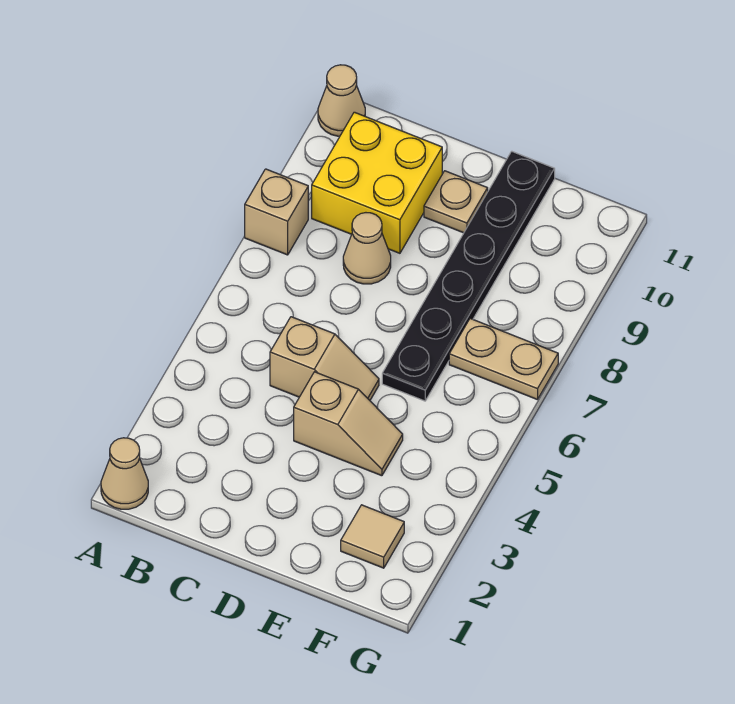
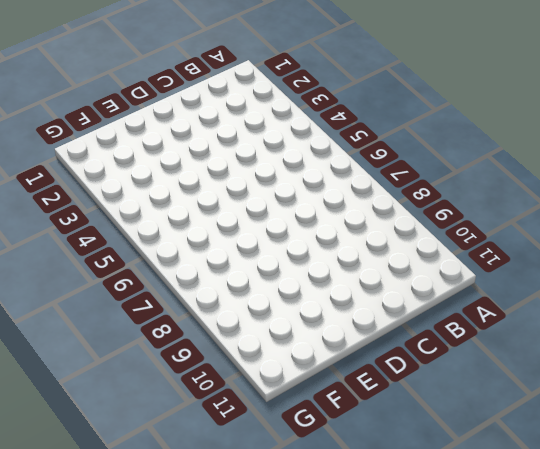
none -> tan cone A1 level 1
none -> tan brick A8 level 1

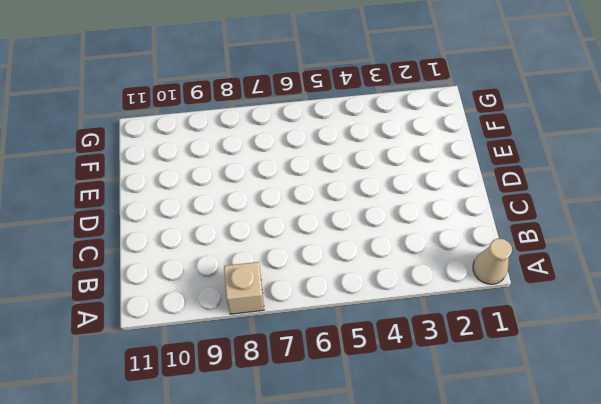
none -> tan cone A11 level 1
none -> yellow brick B9:C10 level 1

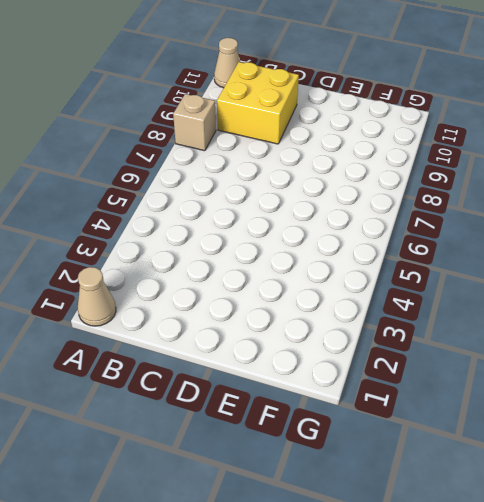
none -> tan slope C5:D5 level 1 top C
none -> tan cone C8 level 1

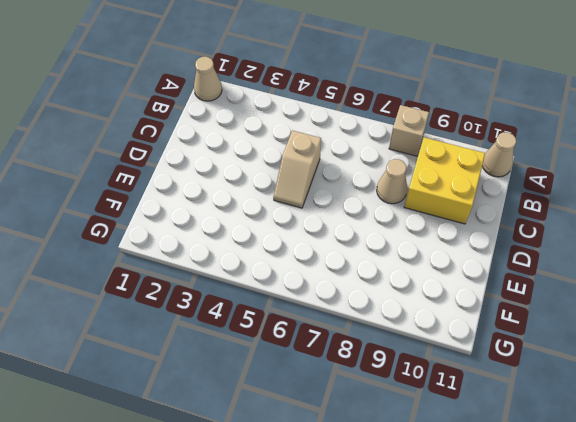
none -> tan slope D4:E4 level 1 top D
none -> tan plate D10 level 1

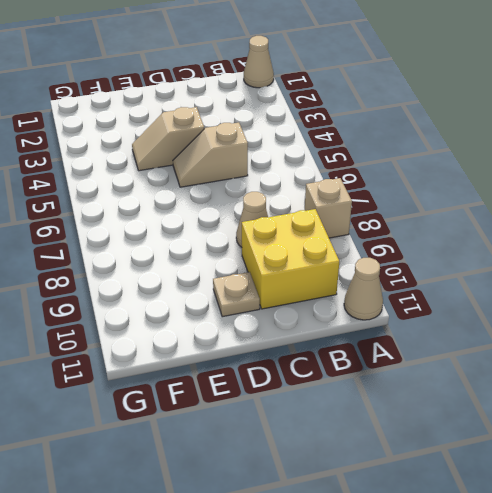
none -> black plate E6:E11 level 1
none -> tan tile F2 level 1

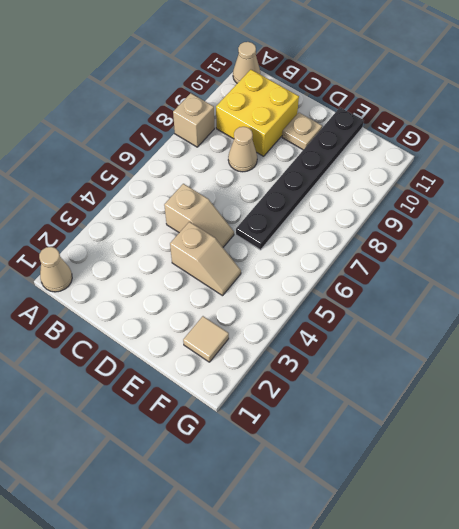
none -> tan plate F7:G7 level 1

